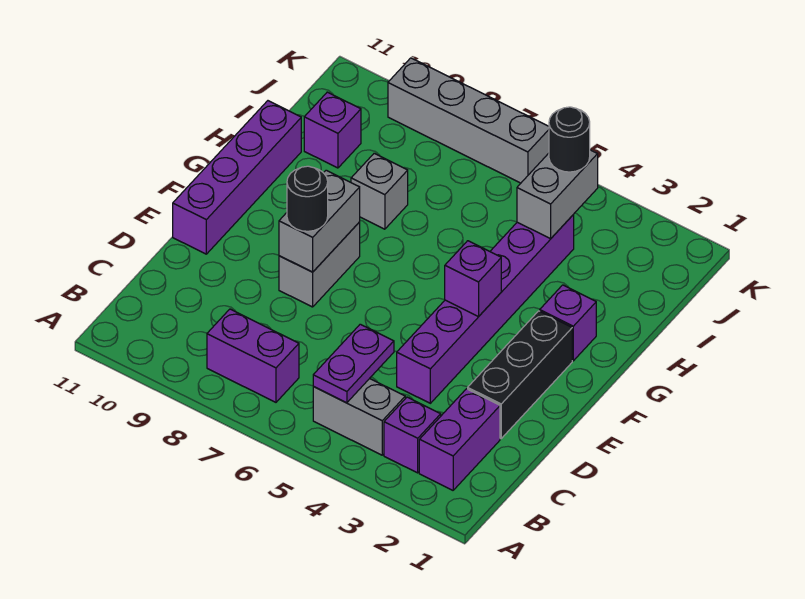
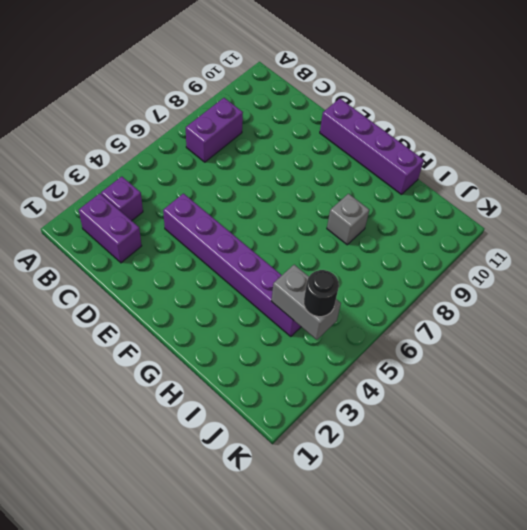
none -> grey brick B4:B5 level 1
none -> black brick D2:F2 level 1
none -> grey brick E8:F8 level 1

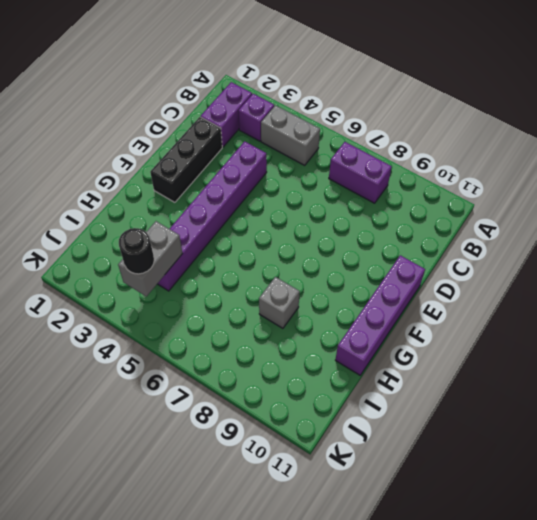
none -> grey brick E8:F8 level 1
none -> purple brick G2 level 1
none -> purple brick I10 level 1

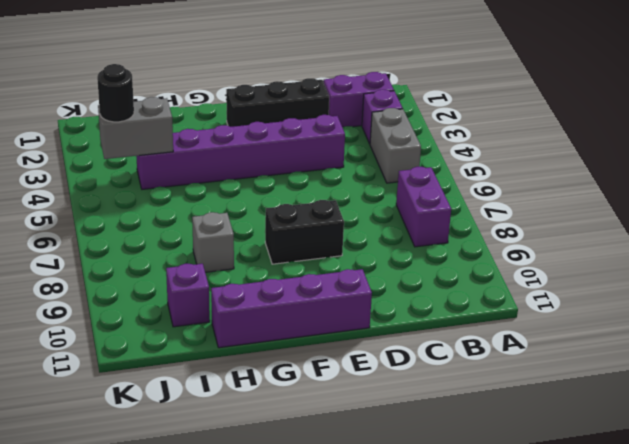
black brick E8:F8 level 1 -> grey brick E8:F8 level 1
none -> purple brick G2 level 1
none -> grey brick K6:K9 level 1
none -> purple plate B5:C5 level 2

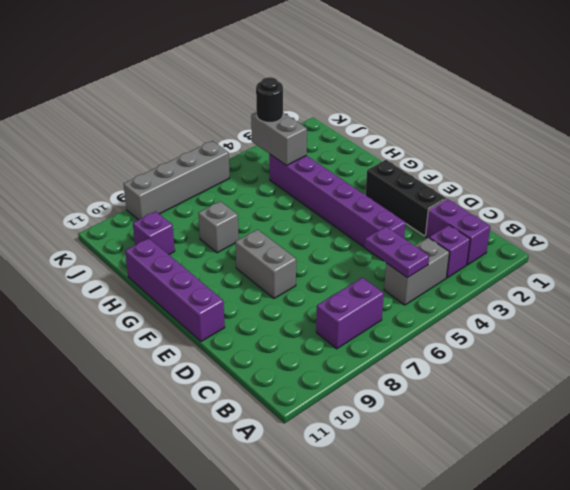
none -> purple brick G2 level 1
none -> grey brick E8:F8 level 2
none -> purple brick F4 level 2

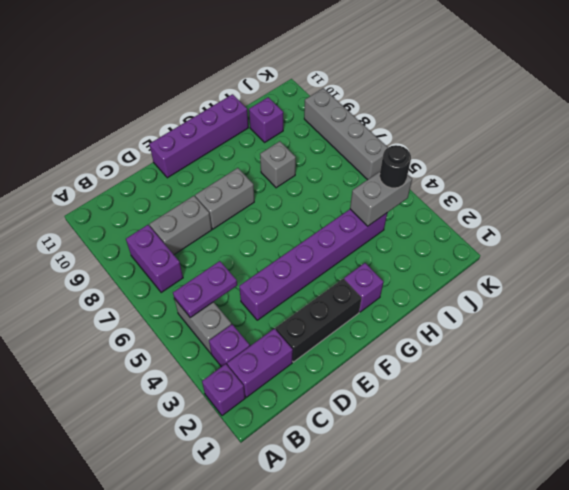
purple brick A2 level 1 -> purple brick F4 level 2
grey brick C8:D8 level 1 -> grey brick E8:F8 level 2
none -> black round brick E8 level 3

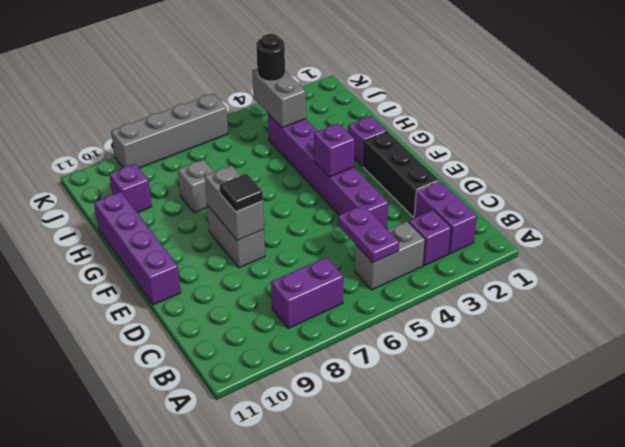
black tile E8 level 3 -> black round brick E8 level 3

